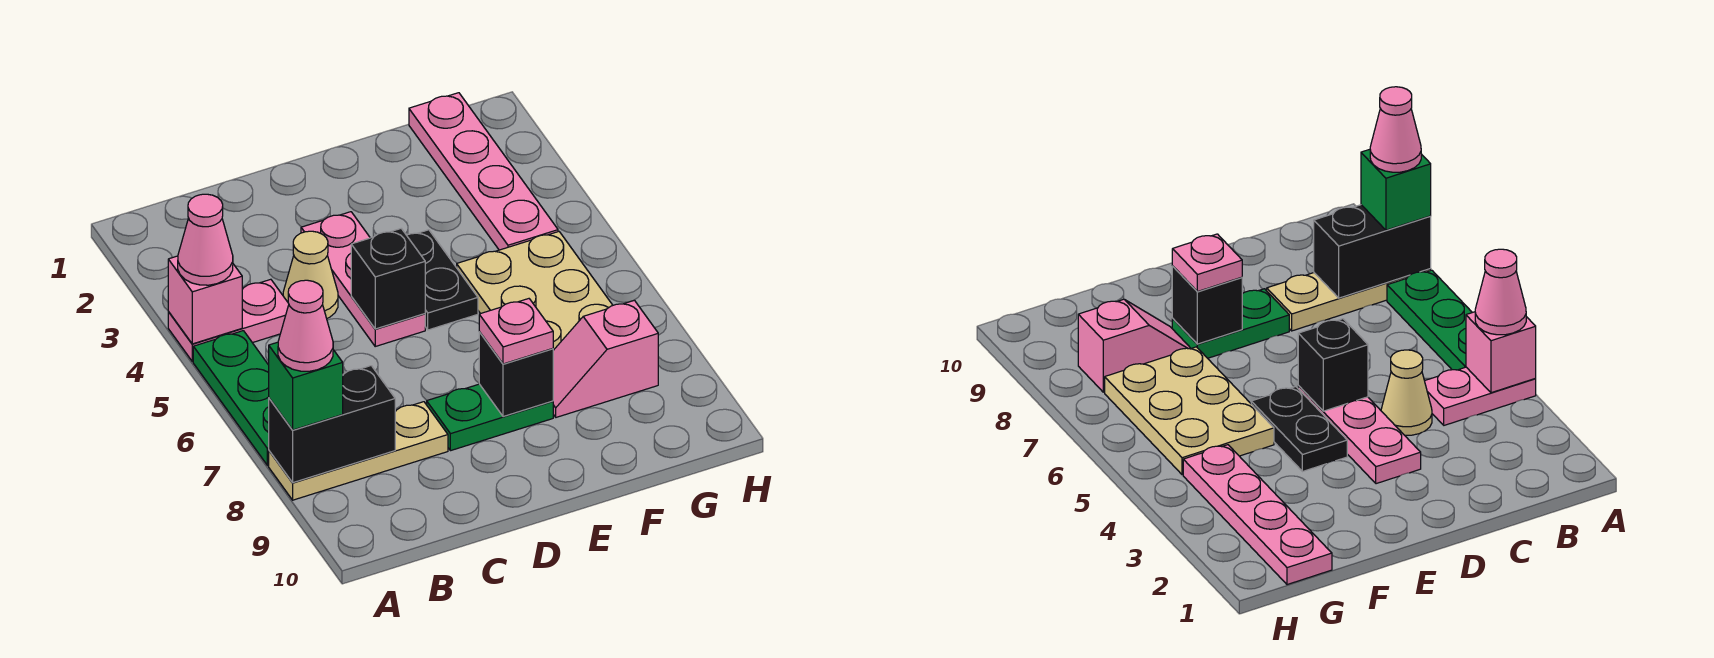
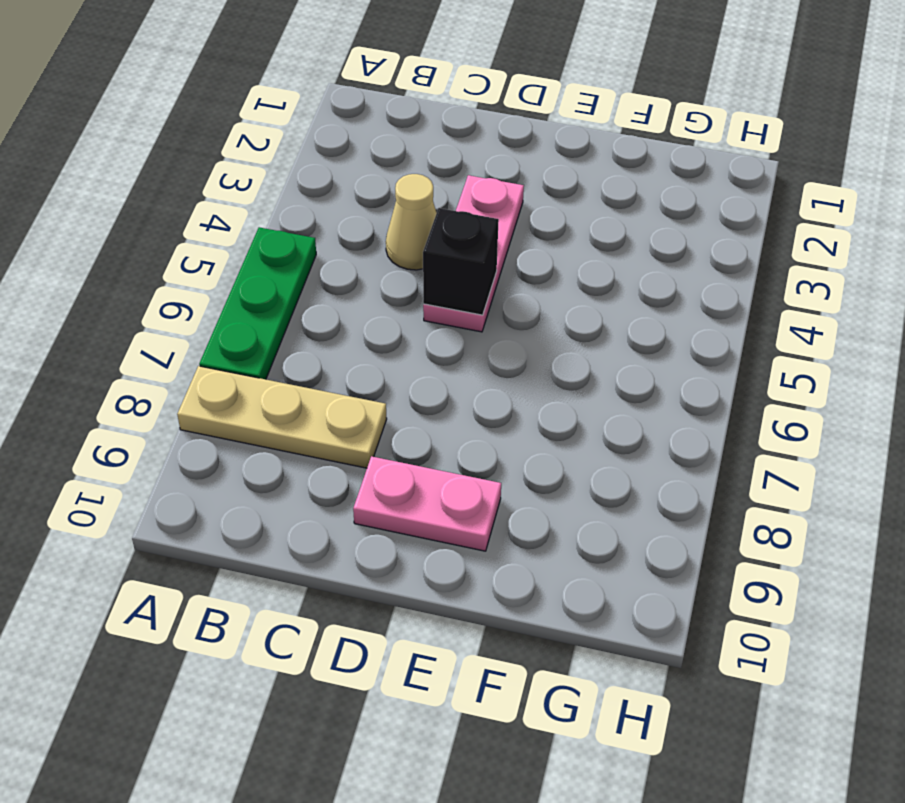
pink plate D9:E9 level 1 -> pink plate A4:B4 level 1
none -> green plate D8:E8 level 1
none -> black plate E4:E5 level 1
none -> tan plate F5:G7 level 1

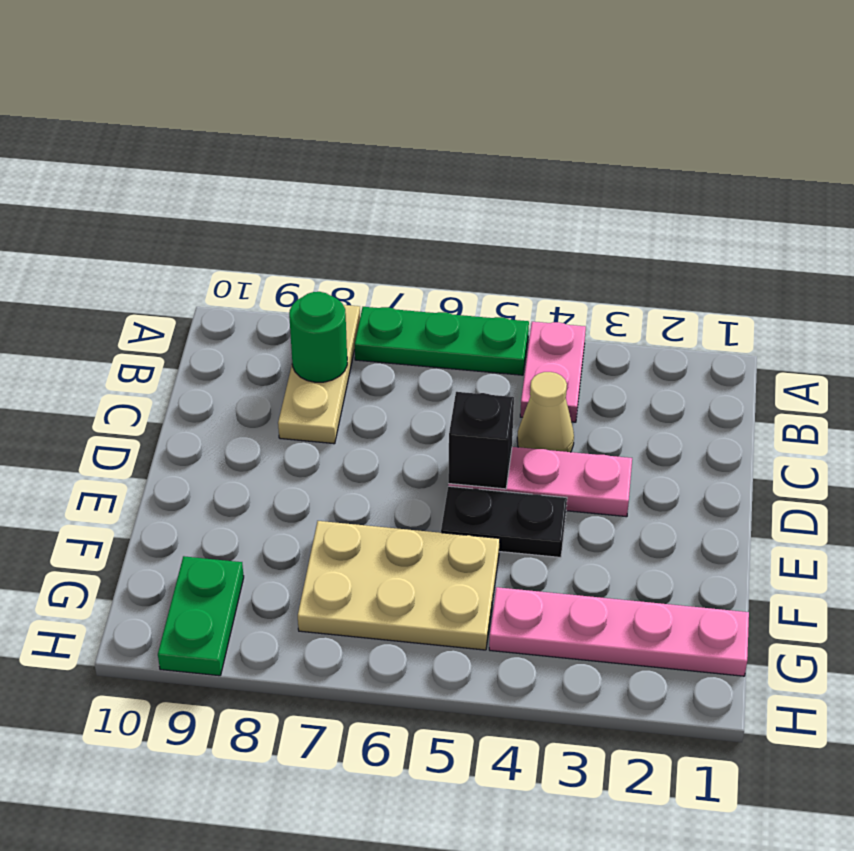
green round brick B8 level 2 -> black brick A8:B8 level 2
green plate G9:H9 level 1 -> green plate D8:E8 level 1
none -> pink slope F8:G8 level 1 top G
none -> pink brick A4 level 2
none -> black brick E8 level 2

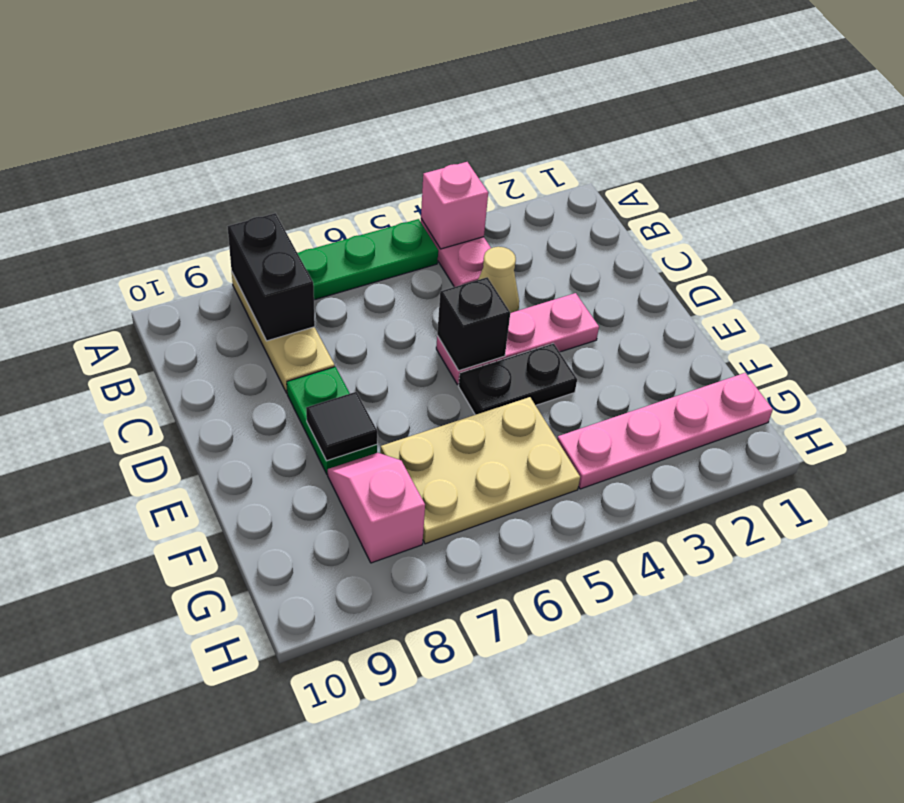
black tile E8 level 2 -> black brick E8 level 2
none -> pink cone A4 level 3
none -> green brick A8 level 3
none -> pink plate E8 level 3

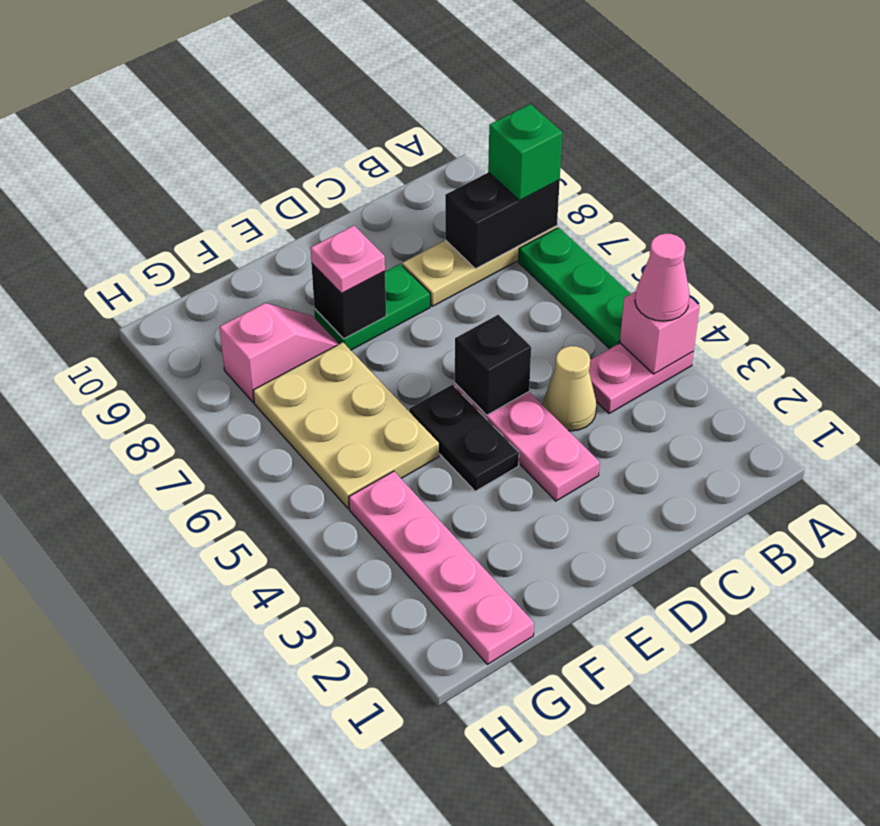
none -> pink cone A8 level 4

